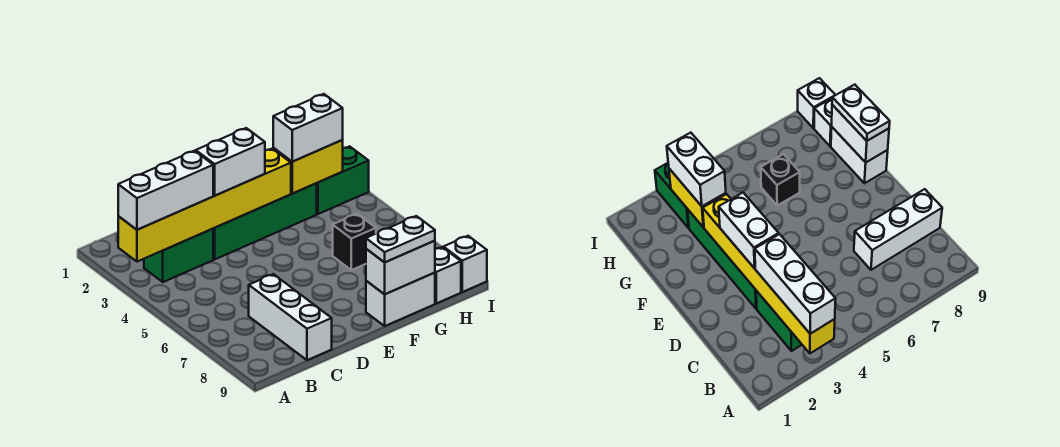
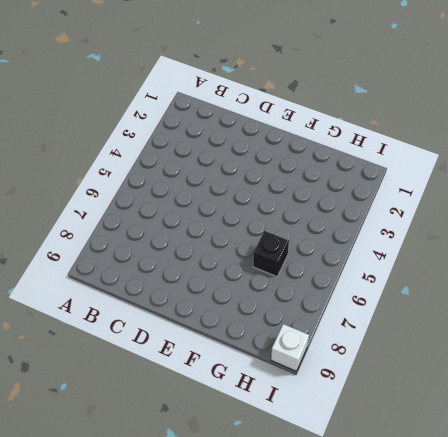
none -> green brick B3:C3 level 1
none -> white brick C7:C9 level 1
none -> green brick D3:G3 level 1

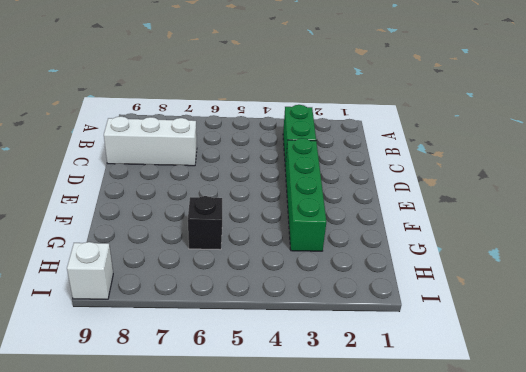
none -> white brick F9:G9 level 1
none -> green brick H3:I3 level 1
none -> white brick H9 level 1

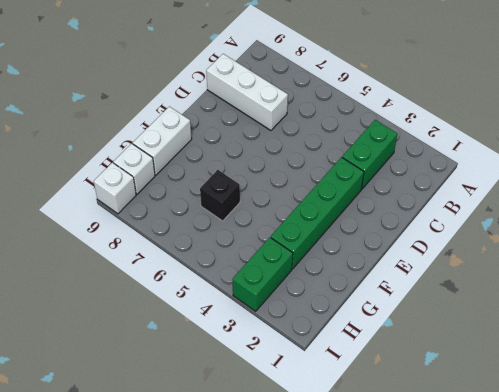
none -> yellow brick A3:F3 level 2
none -> white brick F9:G9 level 2
none -> yellow brick G3:H3 level 2

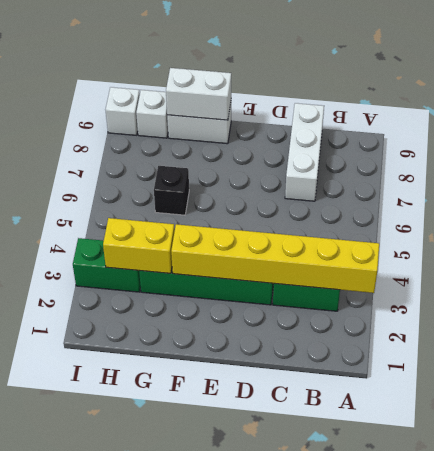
none -> white brick A3:C3 level 3
none -> white brick D3:E3 level 3
none -> white plate F9:G9 level 3

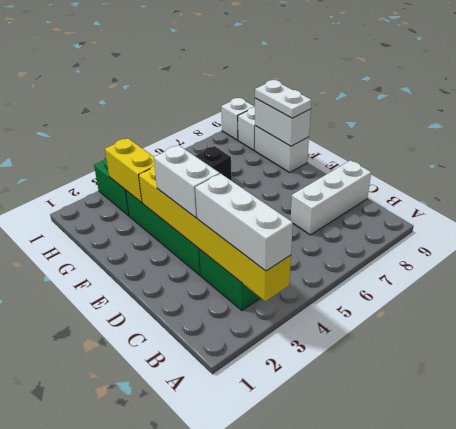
none -> white brick G3:H3 level 3

